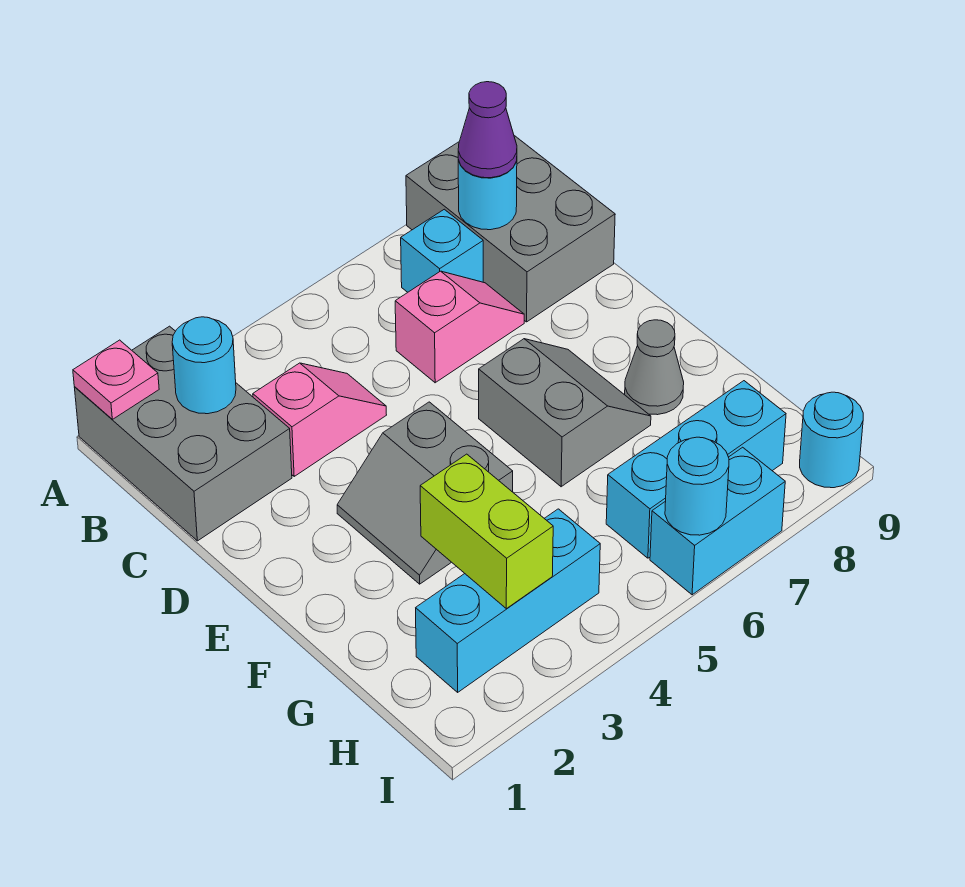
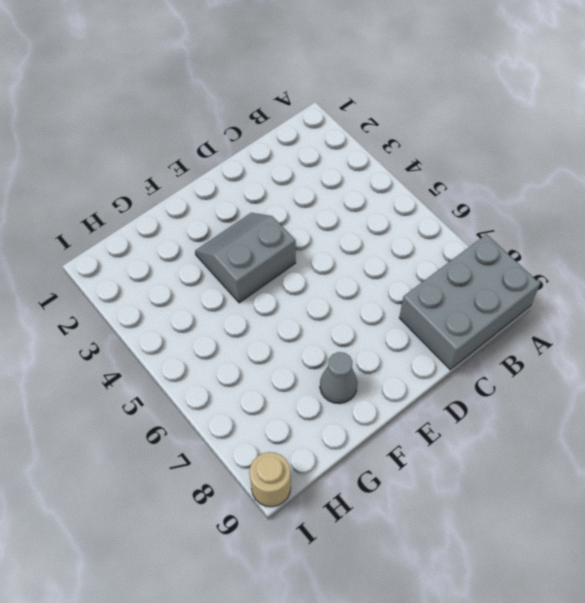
tan round brick I9 level 1 -> cyan round brick I9 level 1
none -> grey brick A1:C2 level 1
none -> cyan brick B7 level 1
none -> pink slope C3:C4 level 1 top 3

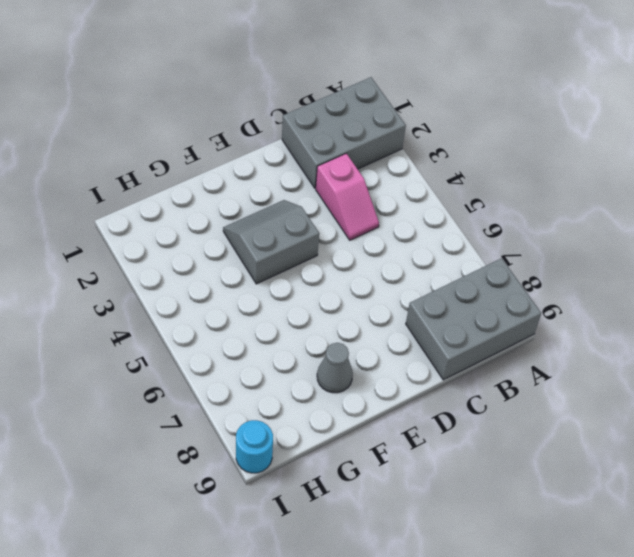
none -> cyan brick B7 level 1
none -> pink slope C6:C7 level 1 top 6
none -> grey slope E6:F7 level 1 top 6

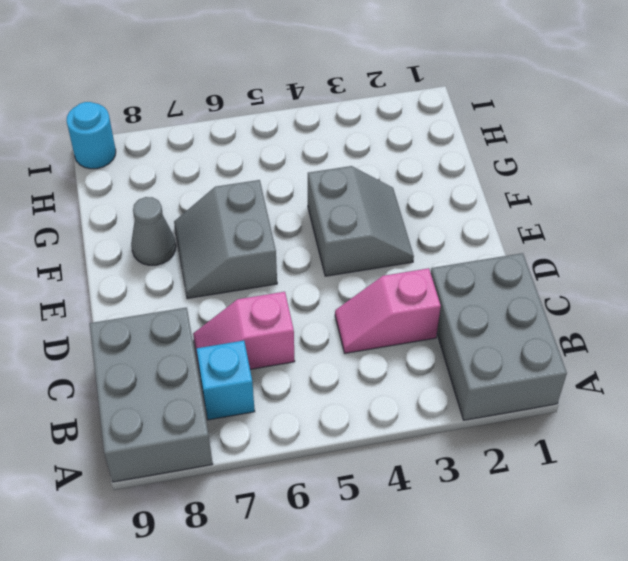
none -> cyan brick H2:H4 level 1
none -> cyan brick H6:H8 level 1
none -> cyan brick I6:I7 level 1

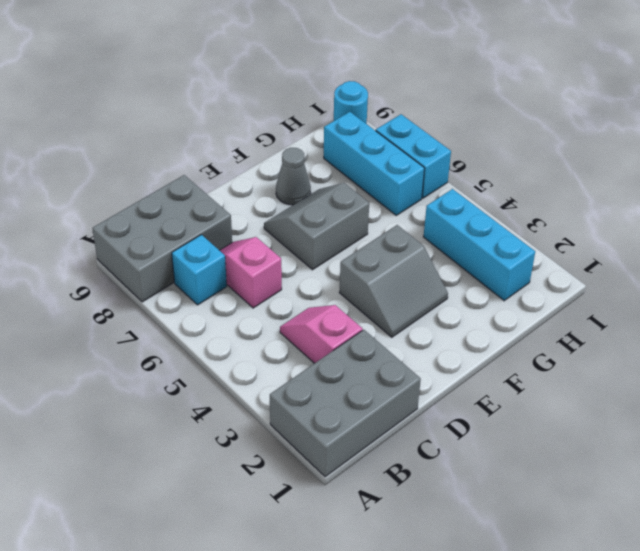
none -> pink plate A1 level 2
none -> cyan round brick B2 level 2
none -> cyan round brick B8 level 2

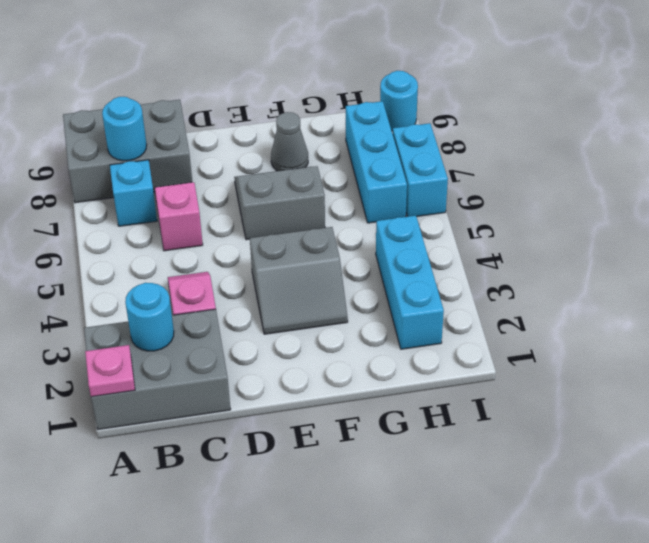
none -> lime brick G3:H3 level 2
none -> cyan round brick I6 level 2
none -> purple cone B8 level 3

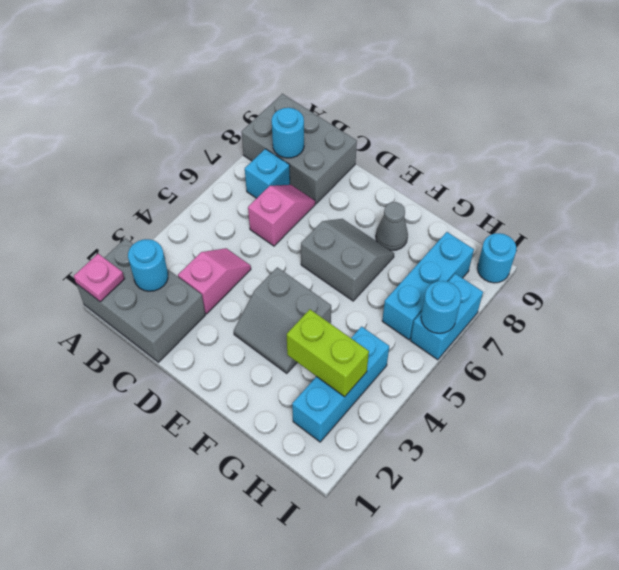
none -> purple cone B8 level 3

